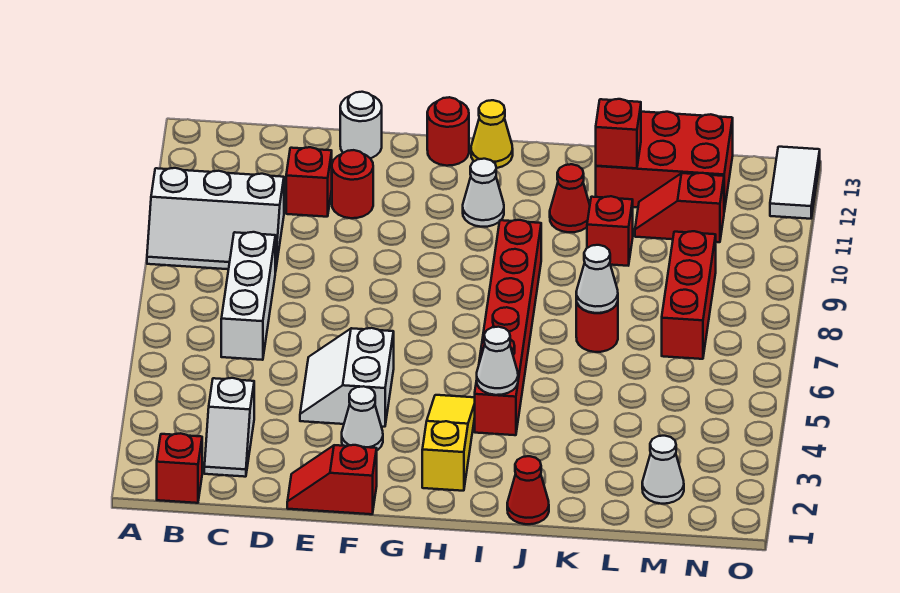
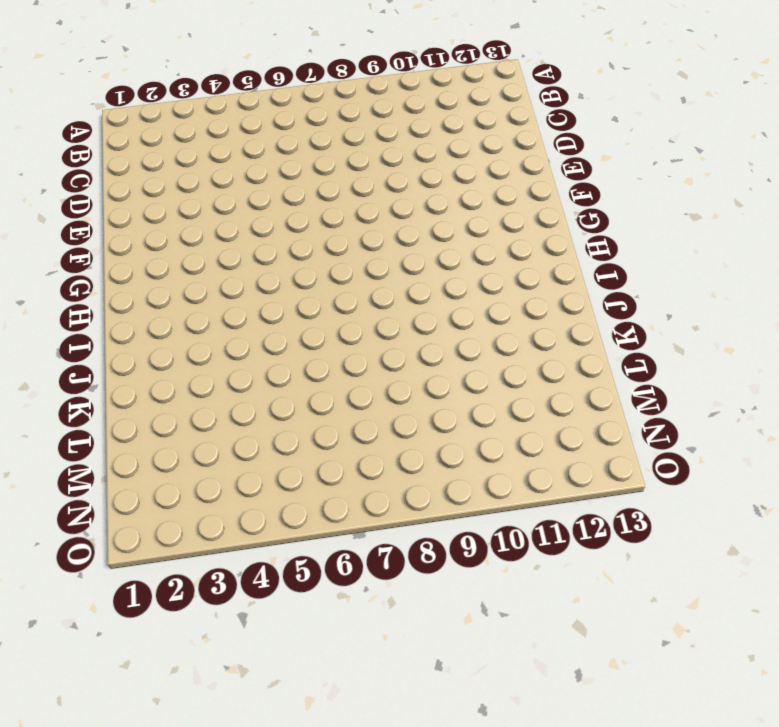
none -> white slope A9:C10 level 1 top 10
none -> red brick B1 level 1
none -> white slope C2:C3 level 1 top 3

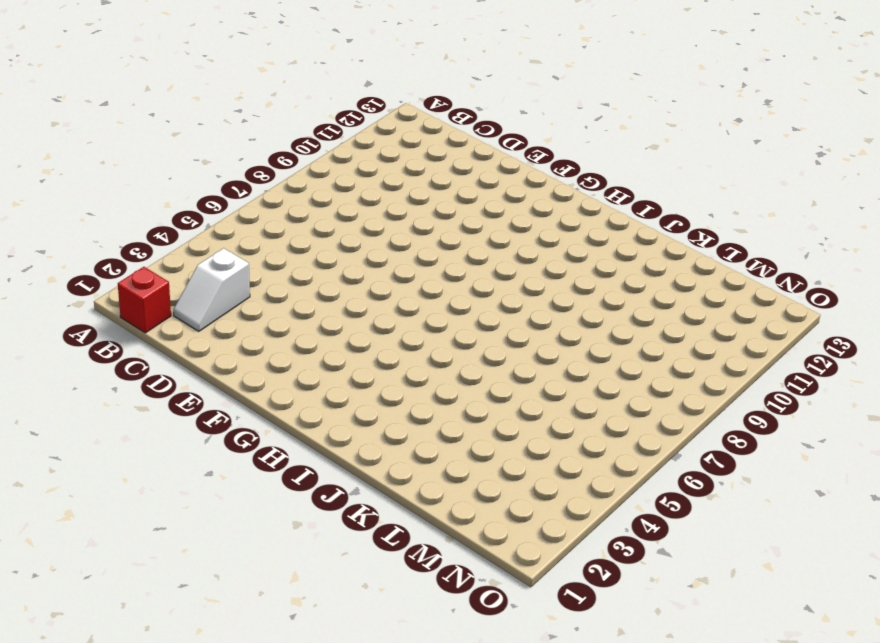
none -> white slope A9:C10 level 1 top 10
none -> white brick C6:C8 level 1
none -> red brick D11 level 1

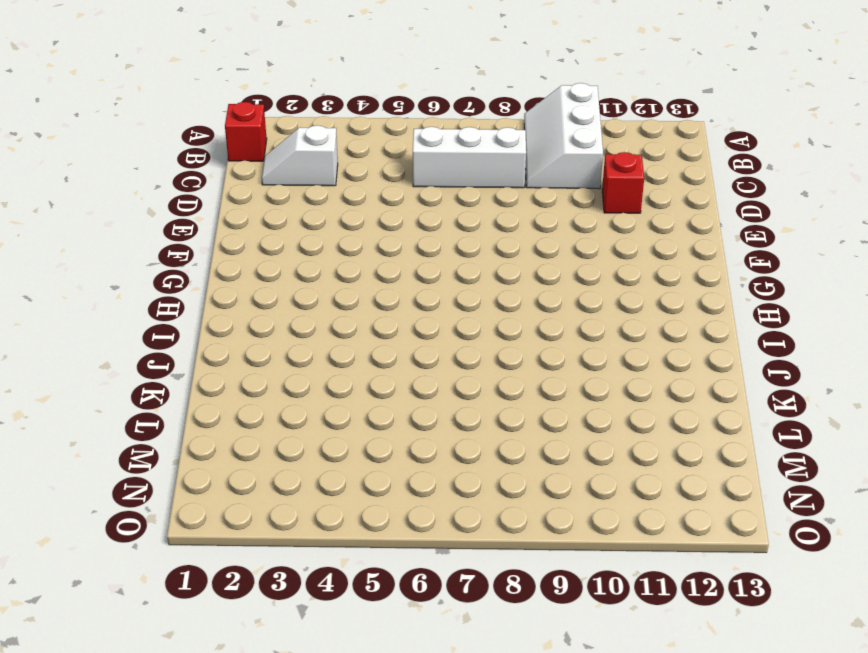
none -> red slope E1:F1 level 1 top F
none -> white slope E4:F5 level 1 top F
none -> red round brick E11 level 1

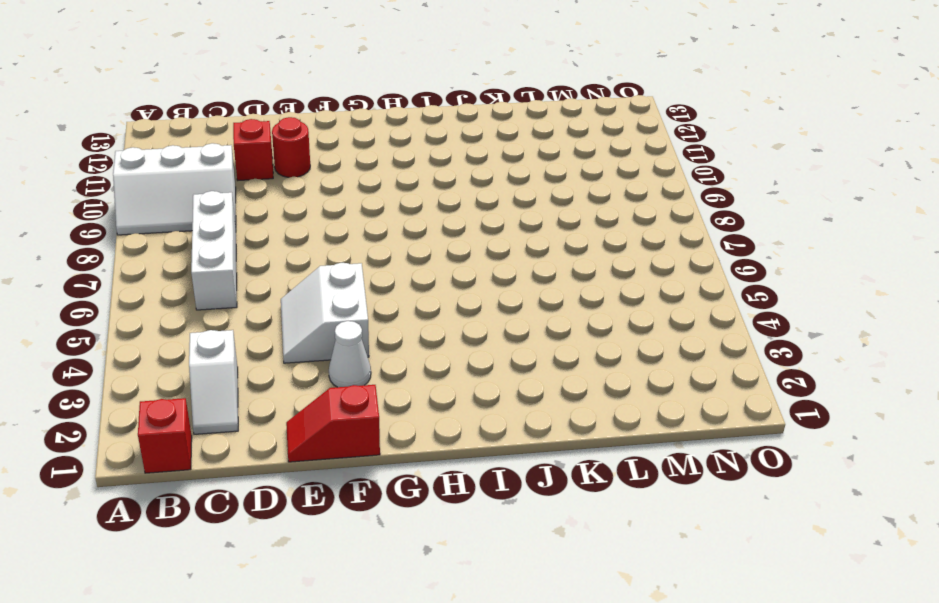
none -> white round brick E13 level 1
none -> red round brick G13 level 1
none -> yellow slope H2:H4 level 1 top 2

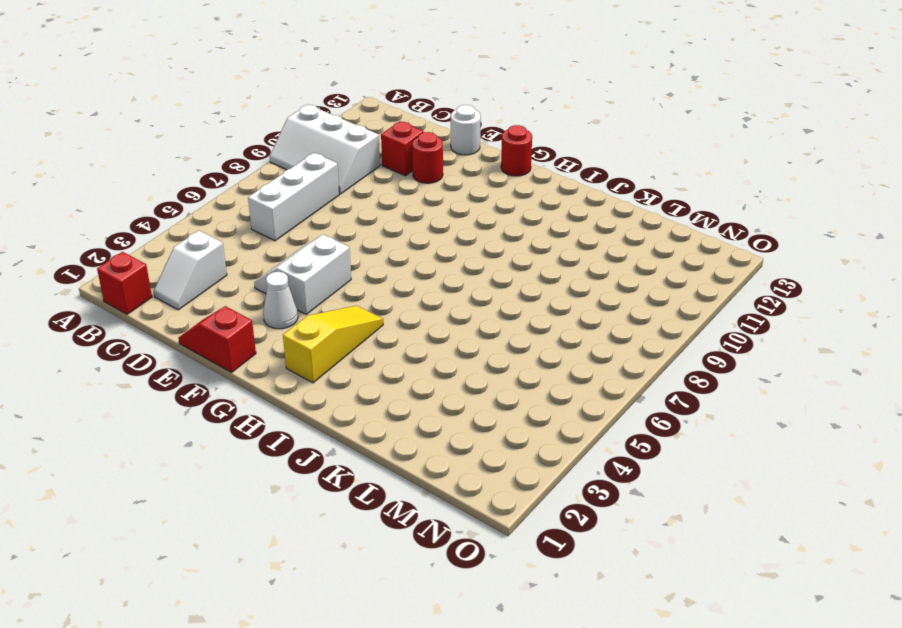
none -> white cone H11 level 1
none -> yellow cone H13 level 1
none -> red brick I4:I9 level 1

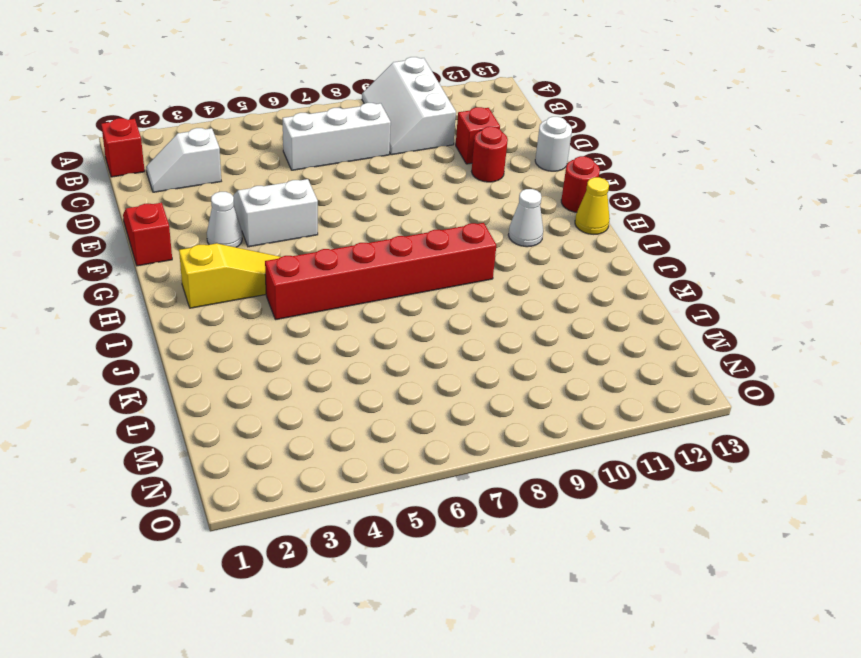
none -> red cone J1 level 1
none -> red cone J11 level 1
none -> red round brick K7 level 1

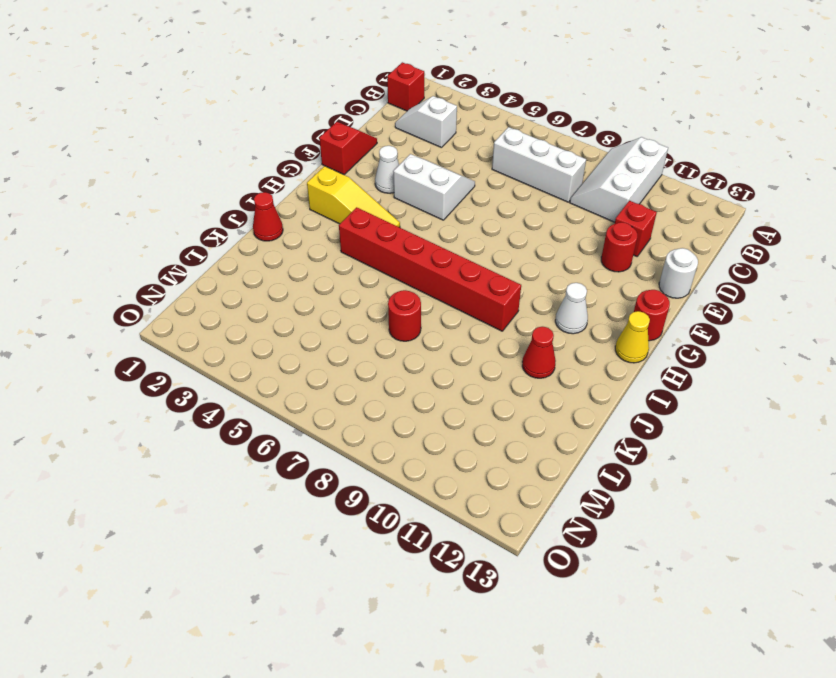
none -> red brick K10 level 1
none -> red brick K12:M13 level 1
none -> red slope L11:M11 level 1 top M

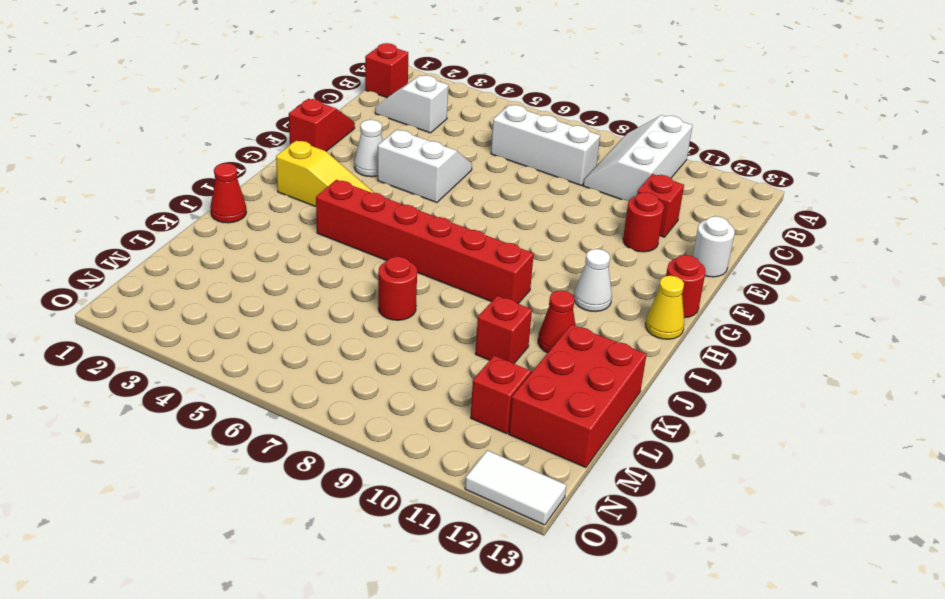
none -> white cone M2 level 1
none -> red brick M7:M9 level 1
none -> white cone I4 level 2

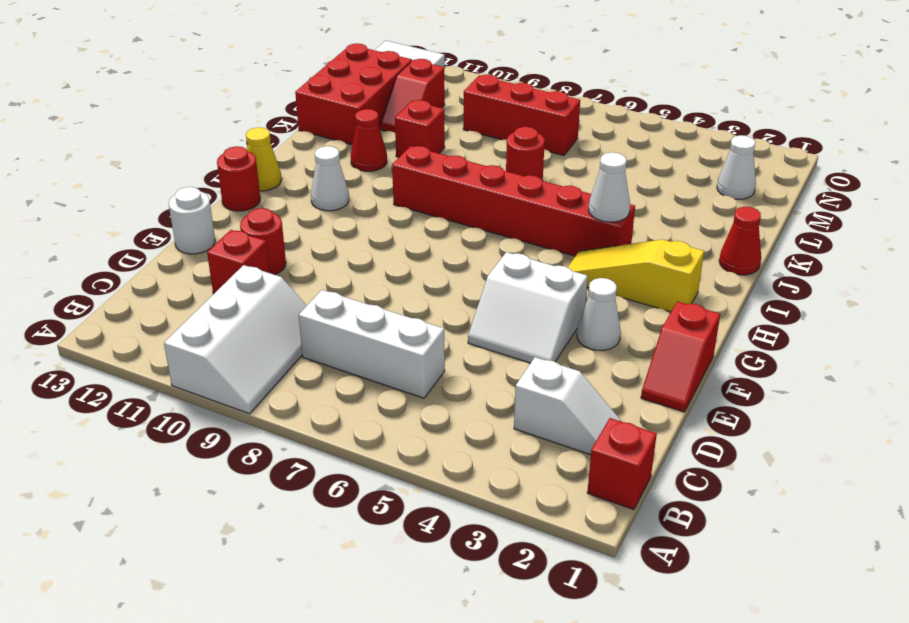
none -> white cone K7 level 2
none -> red brick K12 level 2

